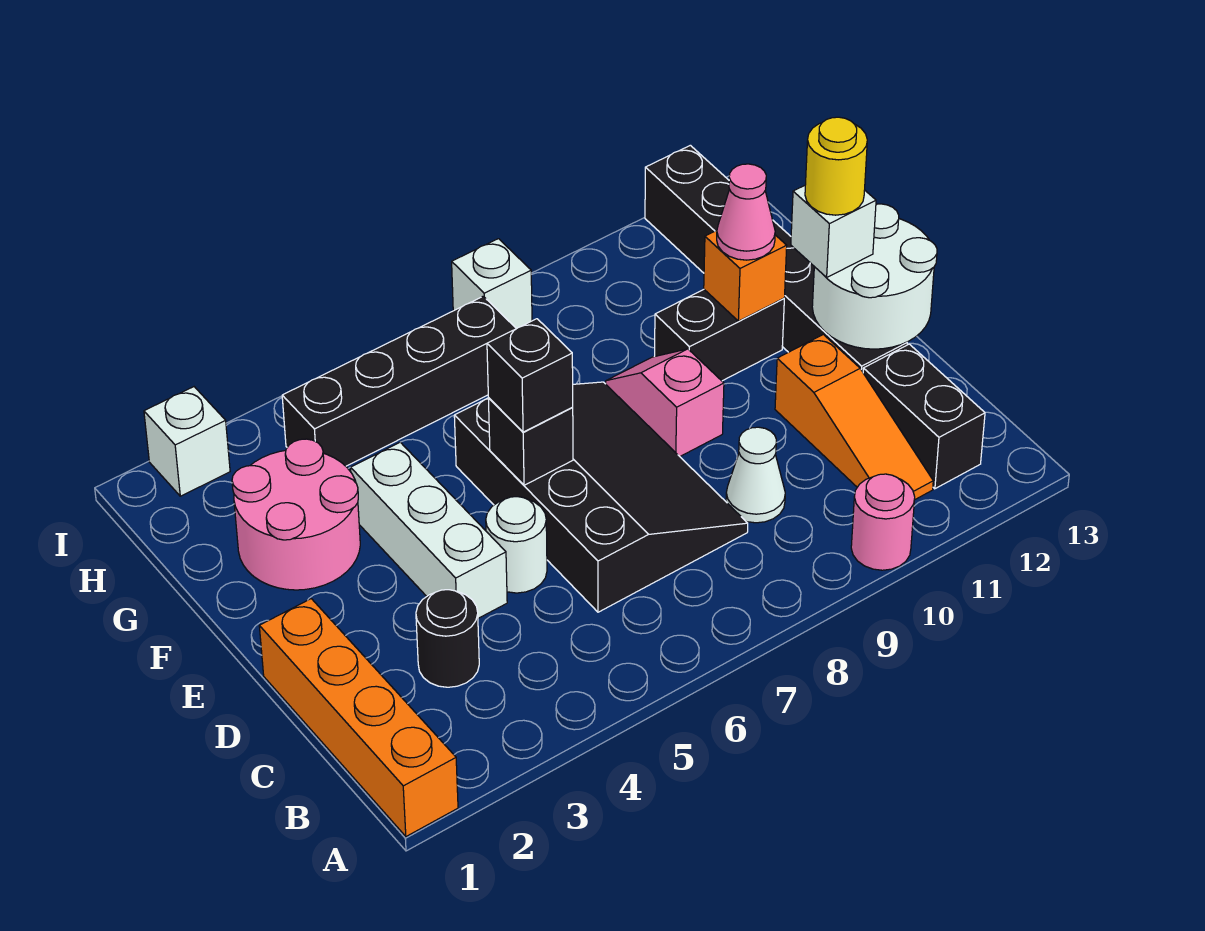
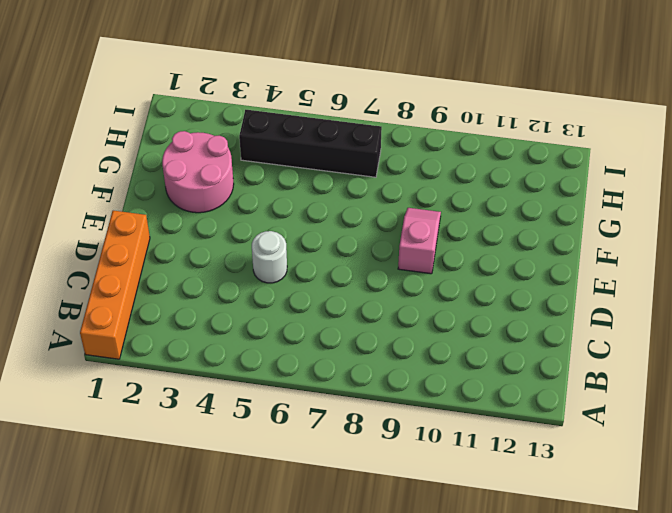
none -> pink round brick A10 level 1
none -> orange slope B11:D11 level 1 top D
none -> black brick B12:C12 level 1

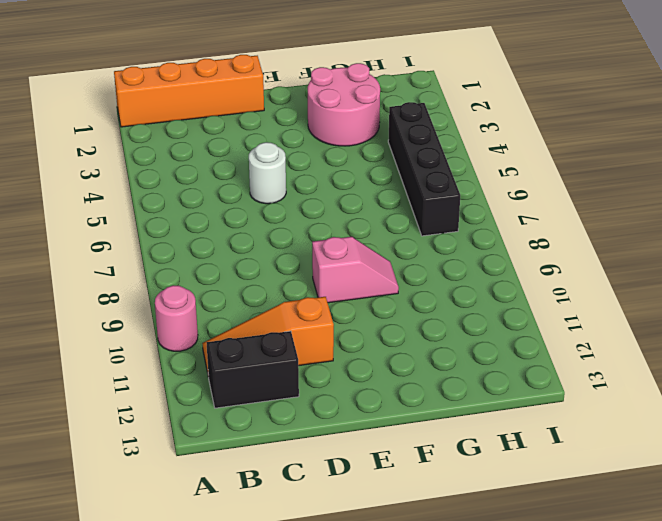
none -> black round brick C3 level 1
none -> black slope C6:F8 level 1 top 6
none -> white cone C9 level 1

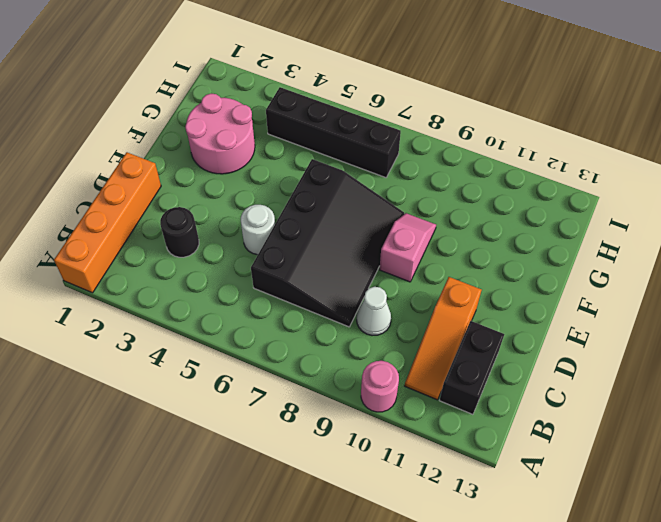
none -> white brick D4:F4 level 1
none -> black brick D12:I12 level 1
none -> black brick F10:F11 level 1

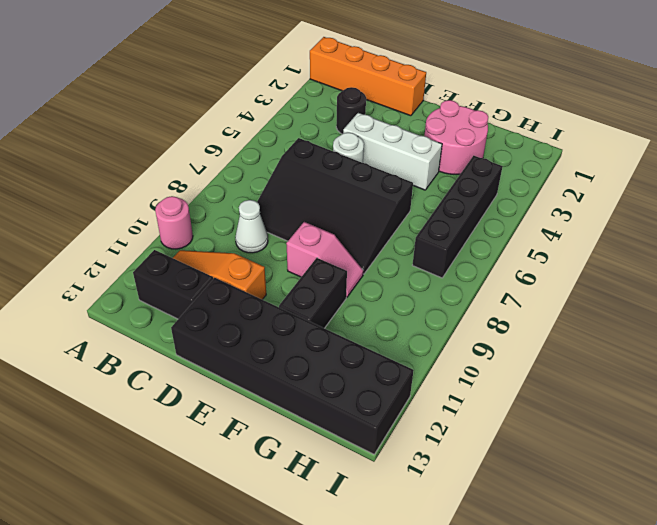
black brick D12:I13 level 1 -> black brick D12:I12 level 1
none -> white brick I2 level 1
none -> white brick I8 level 1
none -> white round brick D12:E13 level 2

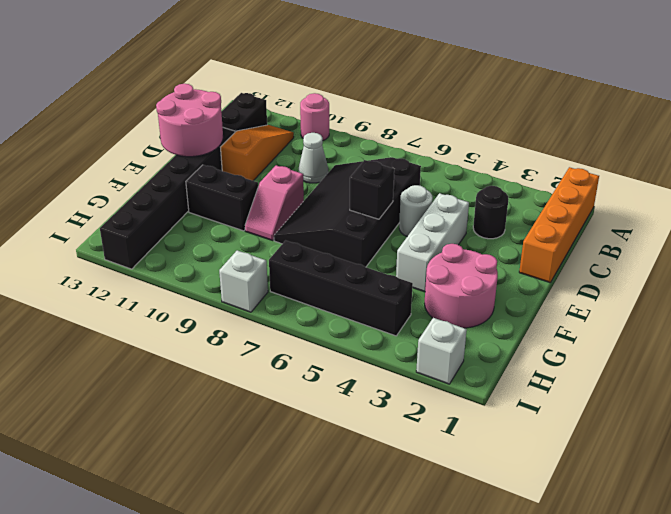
pink round brick D12:E13 level 2 -> white round brick D12:E13 level 2
none -> orange brick F11 level 2
none -> black brick E6 level 3
none -> white brick E12 level 3

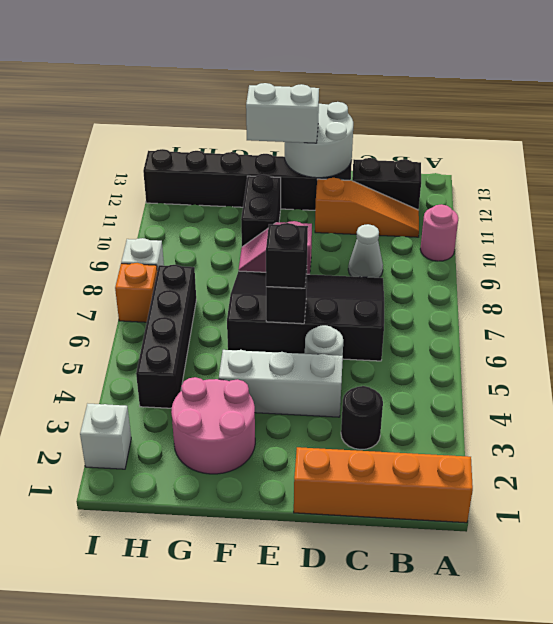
white brick E12:F12 level 3 -> white brick E12 level 3
orange brick I7 level 1 -> orange brick F11 level 2
none -> pink cone F11 level 3
none -> yellow round brick E12 level 4

